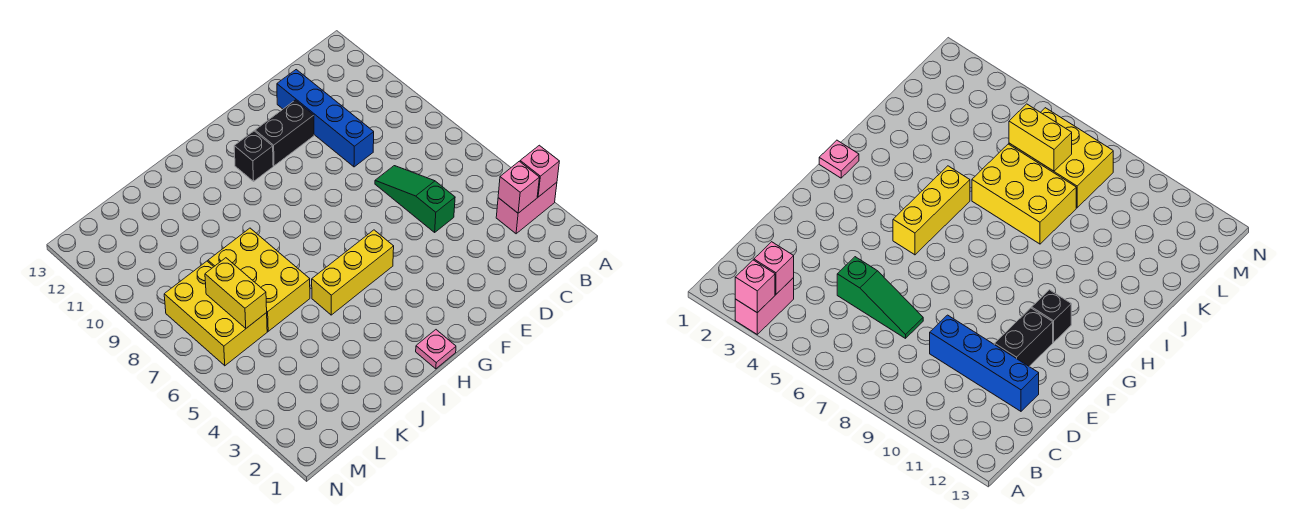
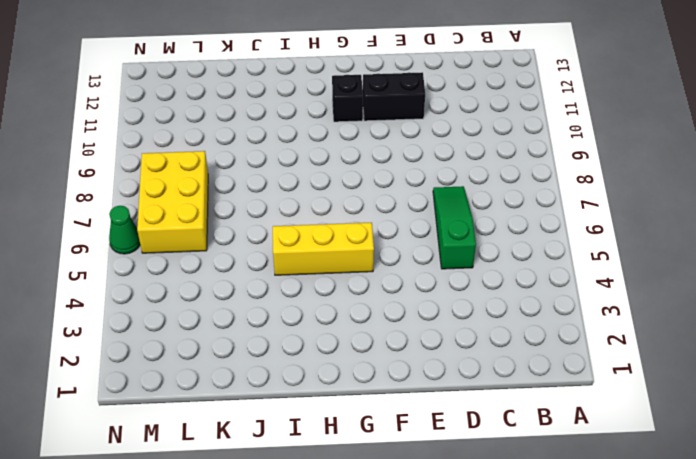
green cone N6 level 1 -> none
none -> pink brick A3:B3 level 1
none -> blue brick D9:D12 level 1
none -> pink plate H1 level 1

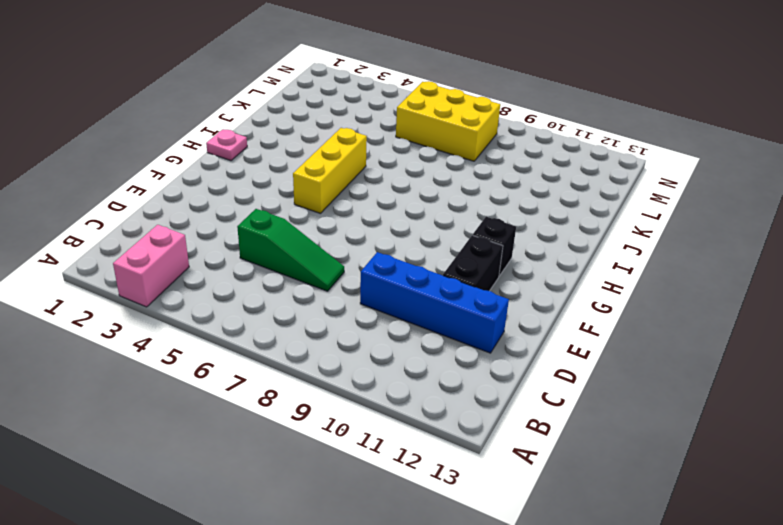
none -> yellow brick J6:K8 level 1
none -> pink brick A3 level 2
none -> pink brick B3 level 2

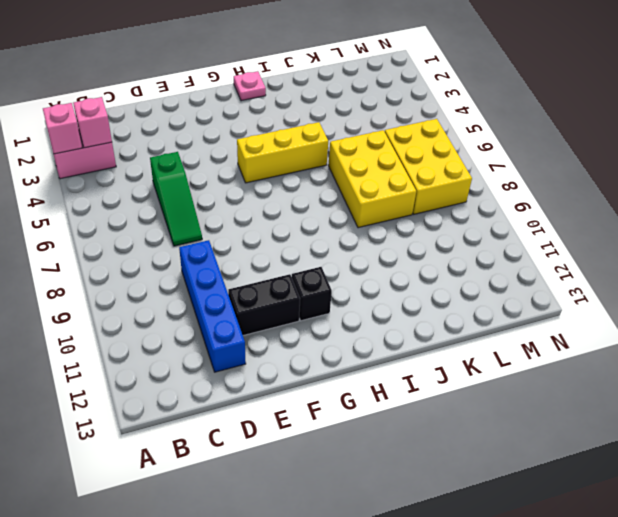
none -> yellow brick L6:L7 level 2

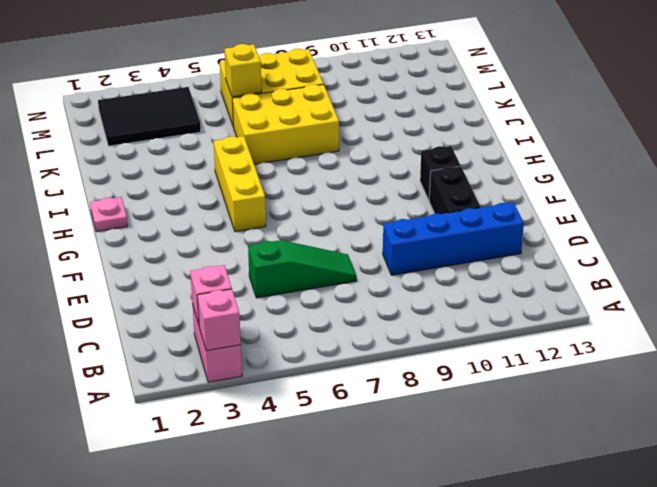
black tile L2:M4 level 1 -> none
yellow brick L6 level 2 -> yellow brick L6:L7 level 2

